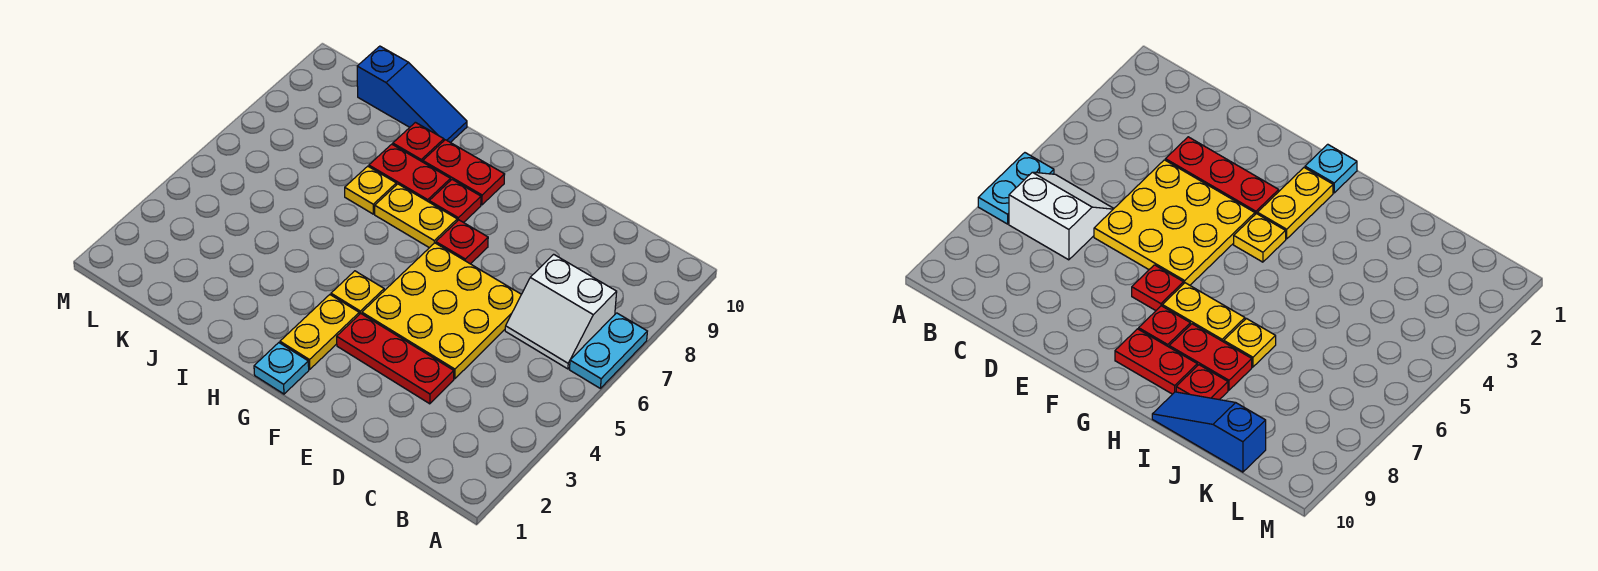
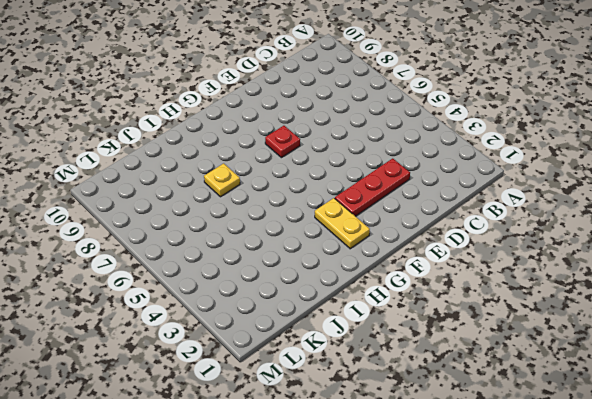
none -> cyan plate A6:A7 level 1
none -> white slope B6:C7 level 1 top 7
none -> yellow plate D4:F6 level 1

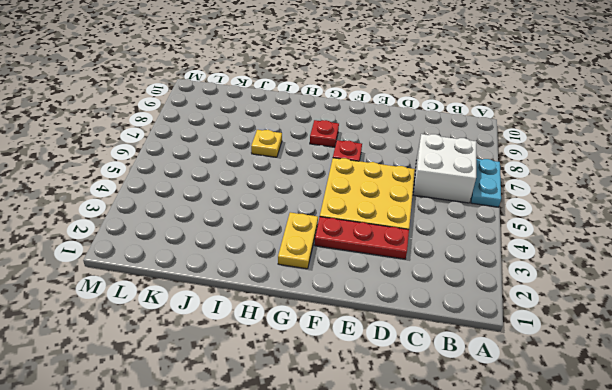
white brick B6:C7 level 1 -> white slope B6:C7 level 1 top 7
none -> cyan plate G1 level 1
none -> yellow plate G4 level 1
none -> yellow plate G7:H7 level 1

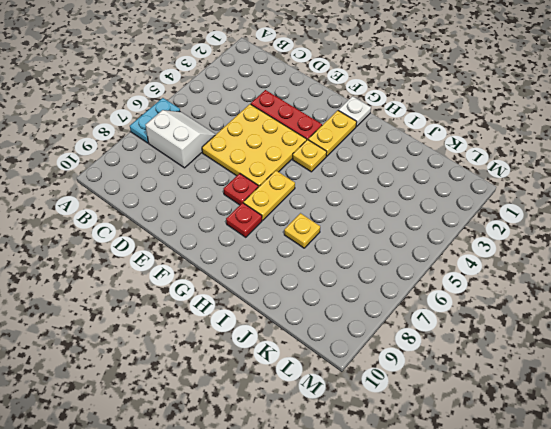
white plate G1 level 1 -> cyan plate G1 level 1
yellow plate G6:G7 level 1 -> yellow plate G7:H7 level 1
none -> red plate G9:H9 level 1
none -> red plate H8:I8 level 1
none -> red plate I9 level 1

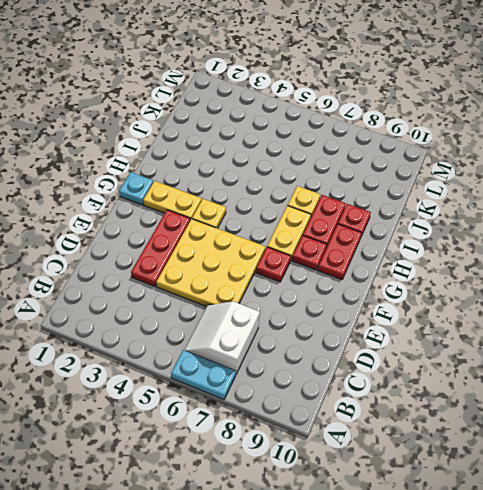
none -> blue slope I10:K10 level 1 top K

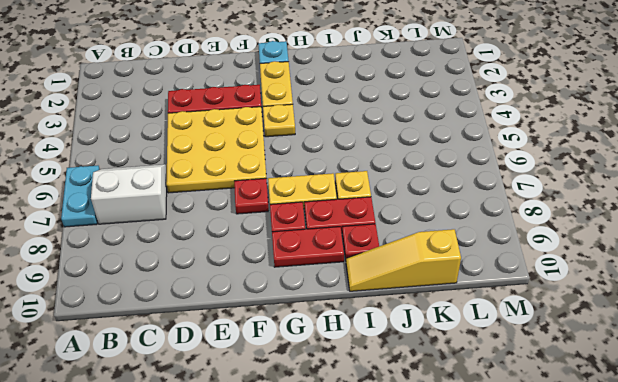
yellow slope I10:K10 level 1 top K -> blue slope I10:K10 level 1 top K

